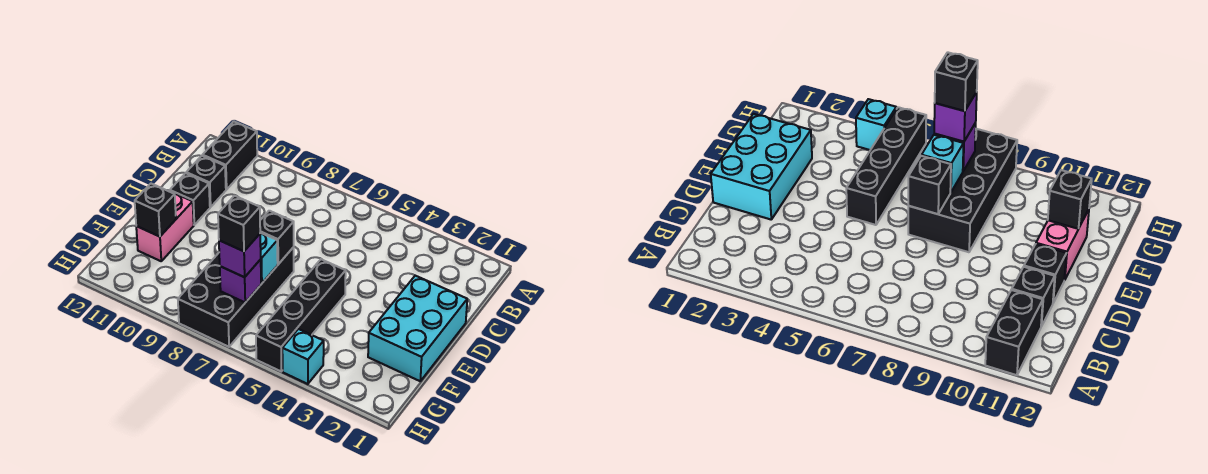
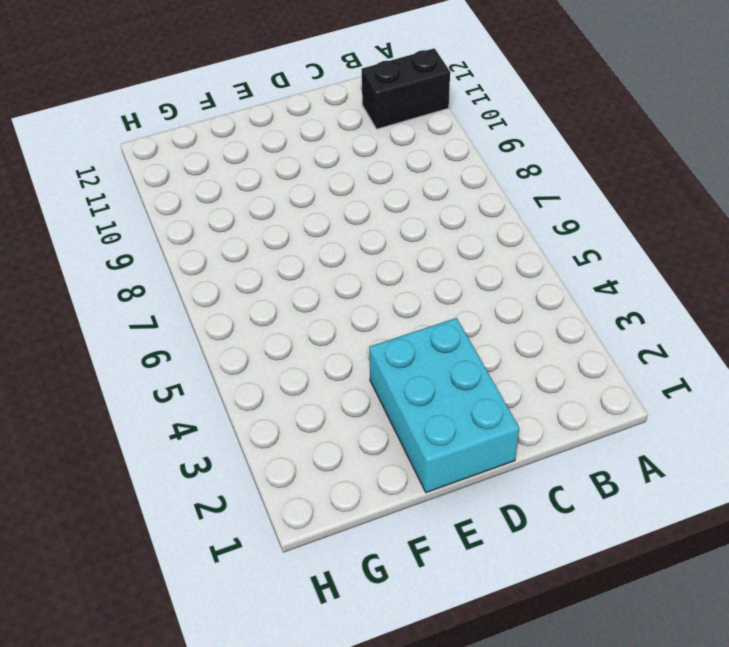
cyan brick D1:E3 level 1 -> cyan brick D1:F2 level 1
none -> black brick C11 level 1
none -> black brick D11 level 1
none -> black brick E5:H5 level 1

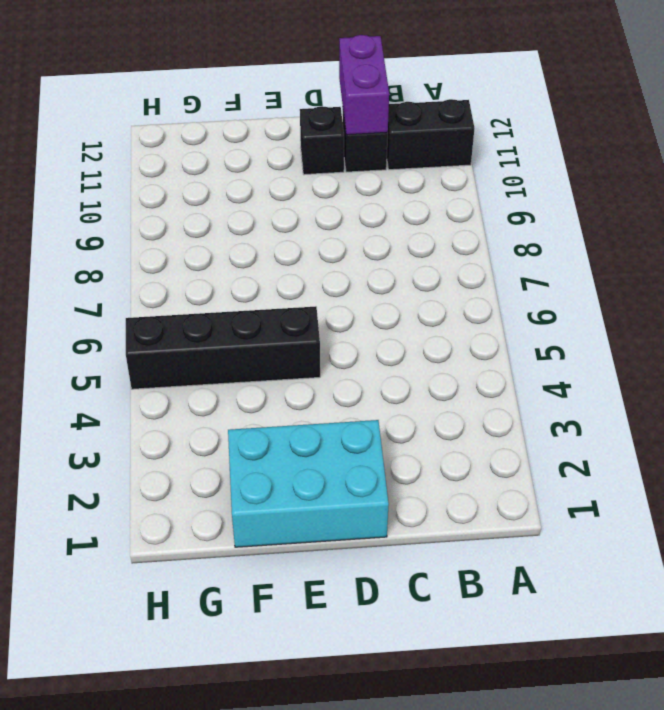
purple brick C11:C12 level 2 -> none
none -> black brick E7:H8 level 1
none -> pink brick E11:F11 level 1
none -> cyan brick H4 level 1

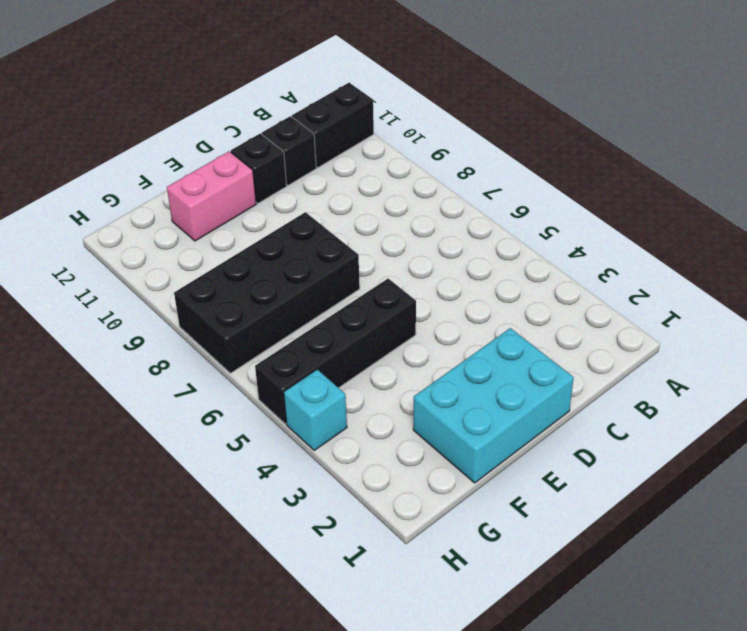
none -> black brick E7 level 2
none -> cyan brick F7 level 2
none -> black brick F11 level 2

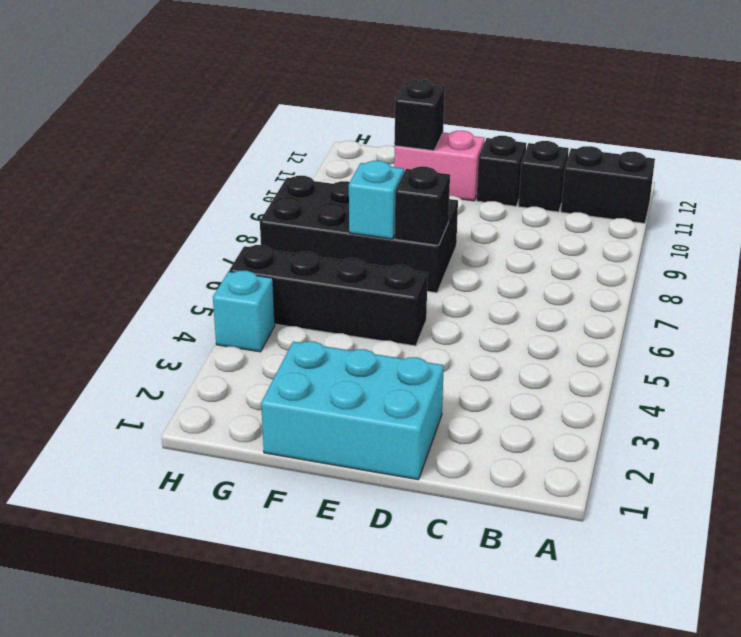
none -> purple brick G7 level 2
none -> purple brick G7 level 3
none -> black brick G7 level 4

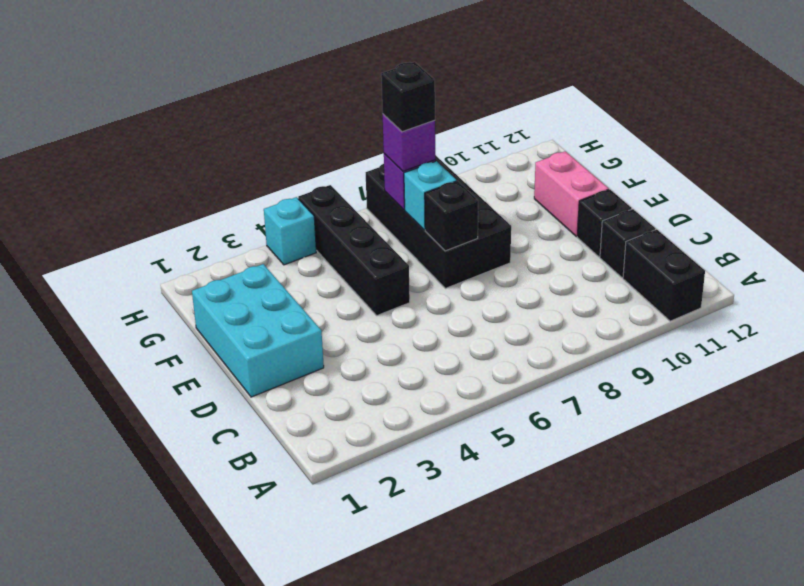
none -> black brick F11 level 2

